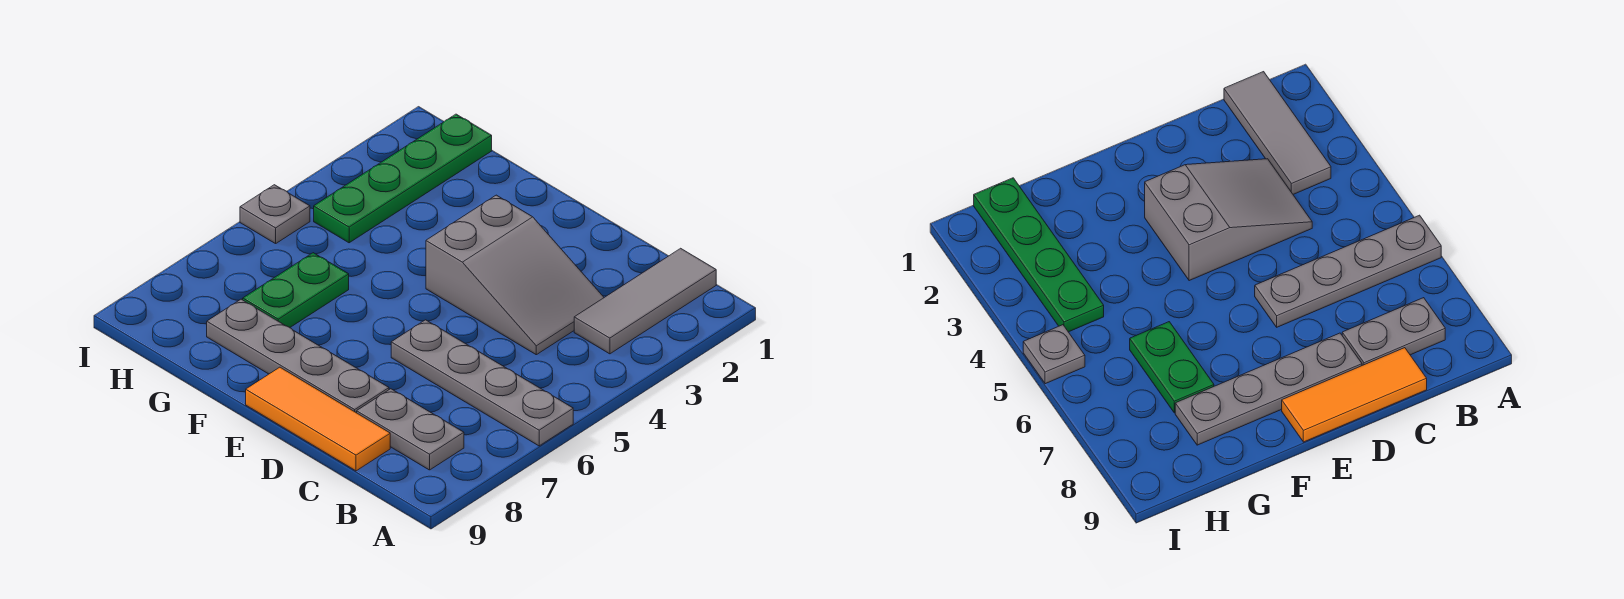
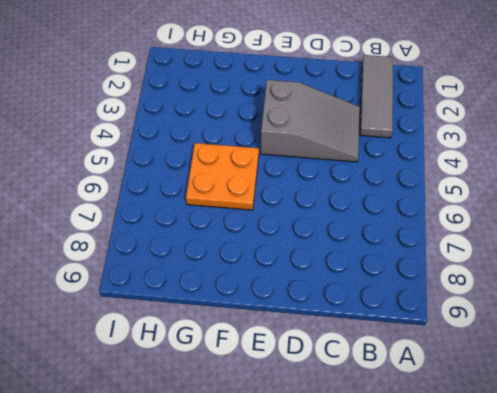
orange plate F5:G6 level 1 -> green plate G6:G7 level 1
none -> grey plate A6:D6 level 1
none -> grey plate B8:C8 level 1

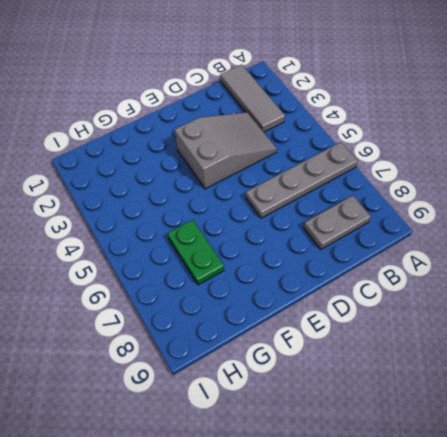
none -> orange tile C9:E9 level 1
none -> grey plate D8:G8 level 1

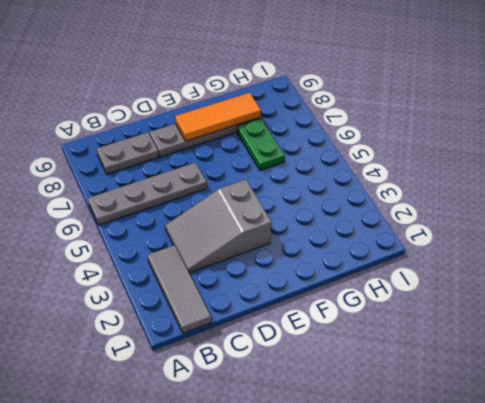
orange tile E8:G8 level 2 -> orange tile C9:E9 level 1
none -> green plate H1:H4 level 1
none -> grey plate I5 level 1

